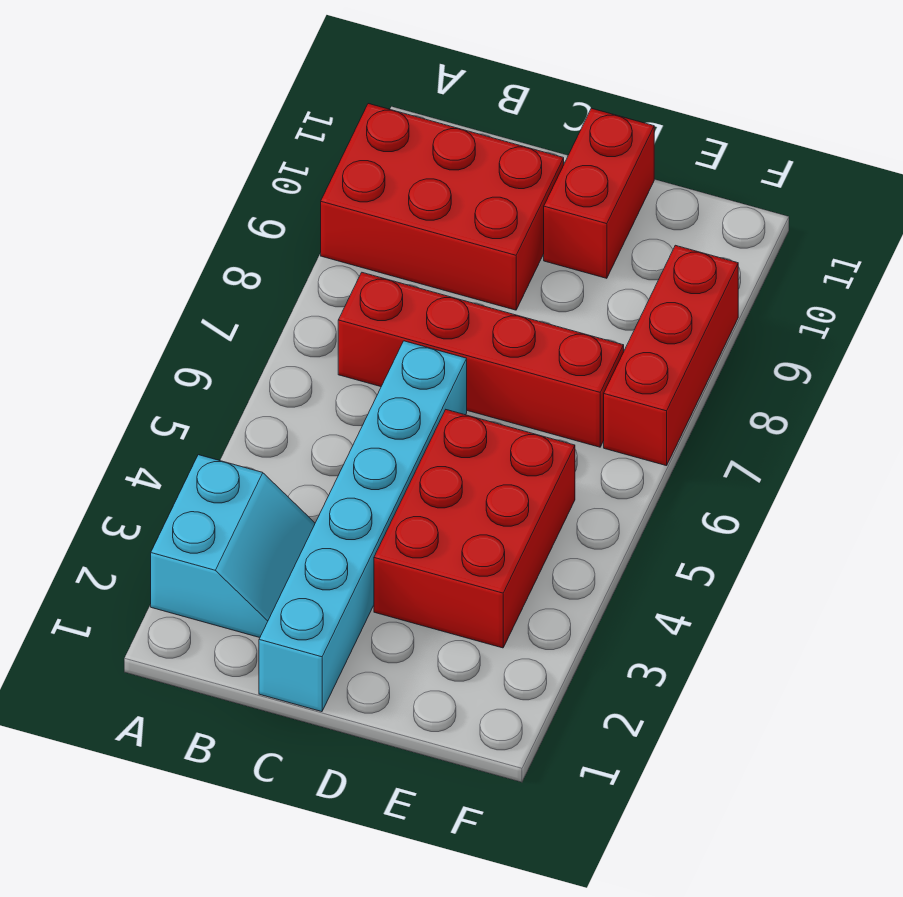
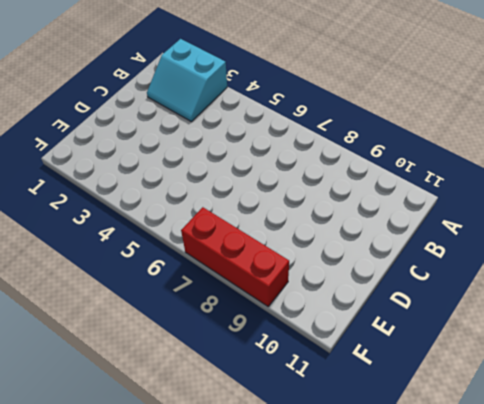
none -> red brick A9:C10 level 1
none -> red brick B7:E7 level 1

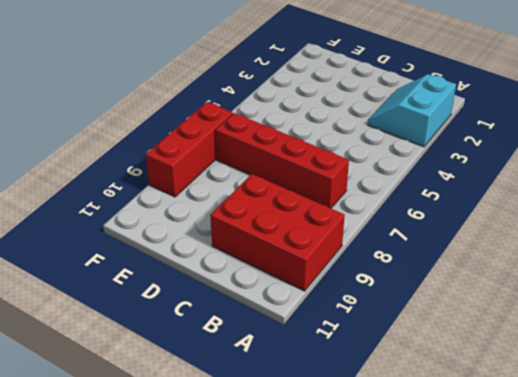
none -> cyan brick C1:C6 level 1
none -> red brick D3:E5 level 1

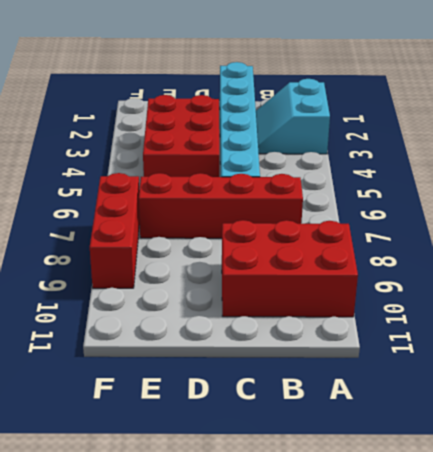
none -> red brick D10:D11 level 1

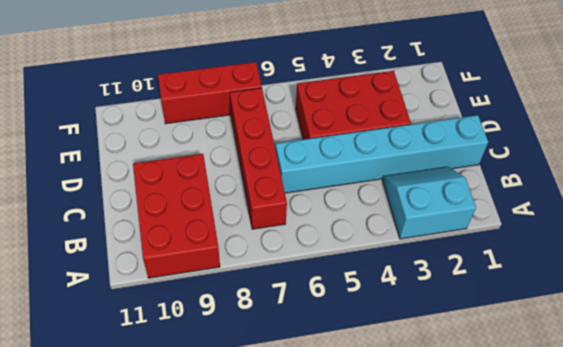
none -> red brick D10:D11 level 1

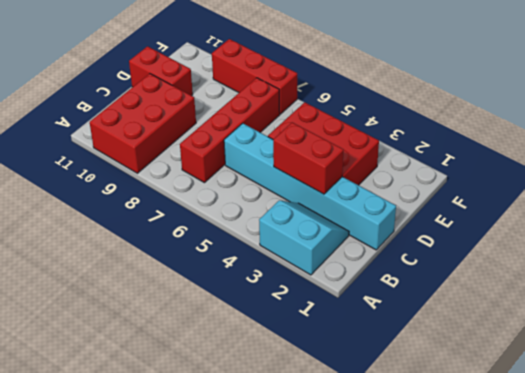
red brick C3:C4 level 2 -> none

